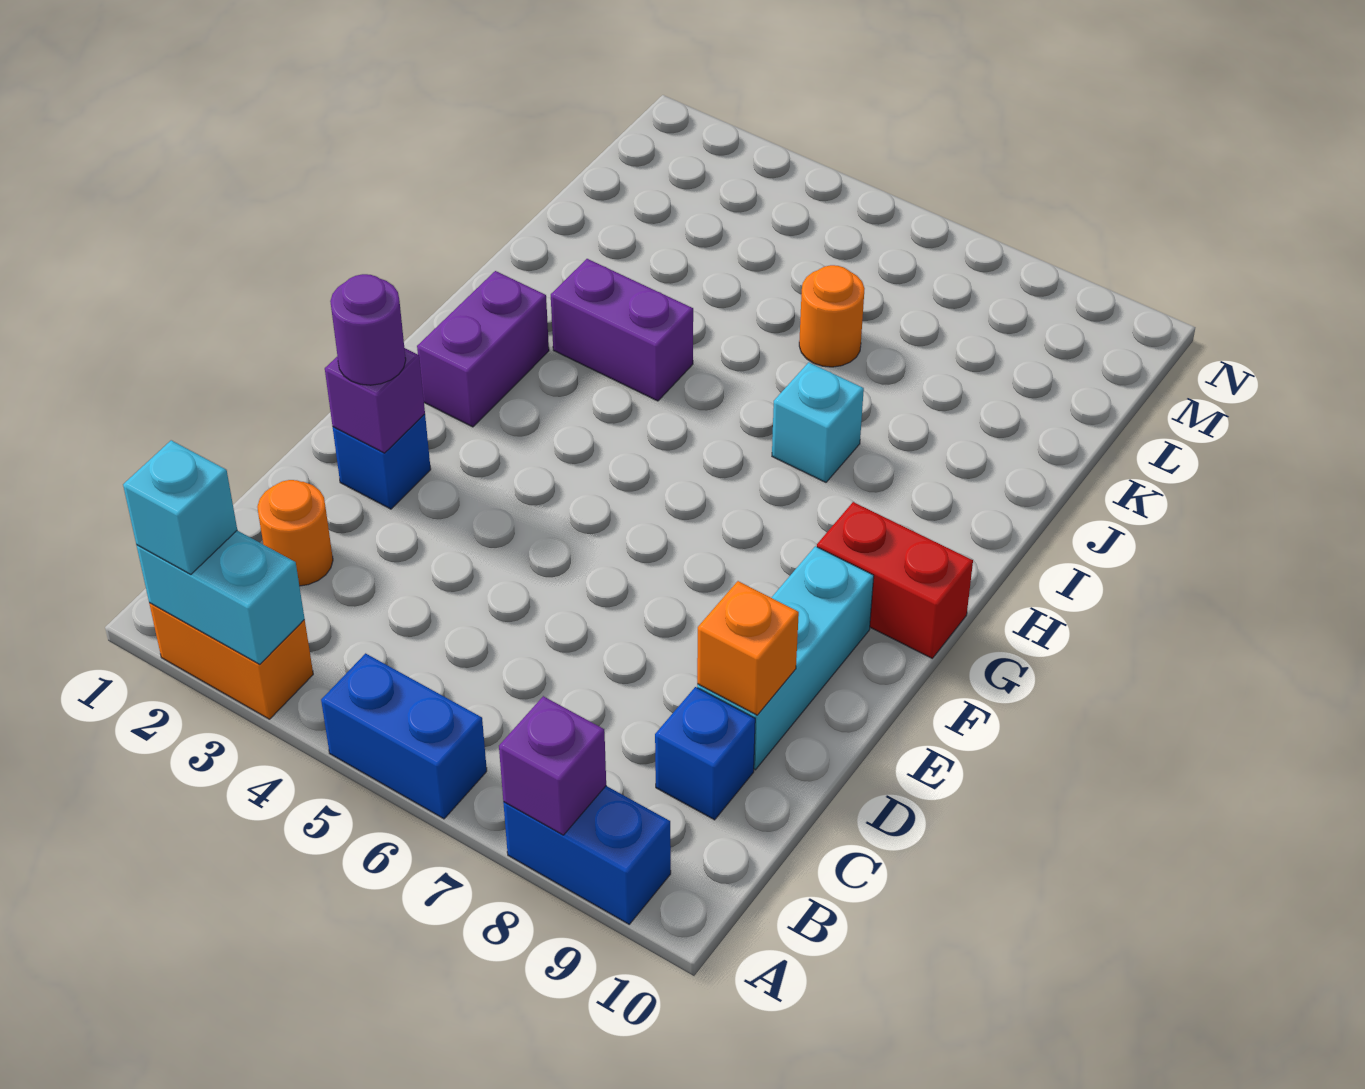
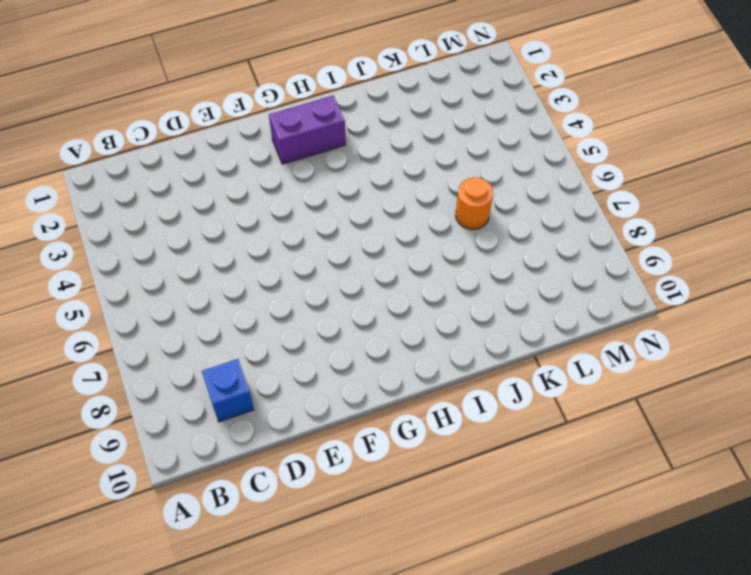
none -> orange brick A2:A3 level 1
none -> blue brick A5:A6 level 1
none -> blue brick A8:A9 level 1

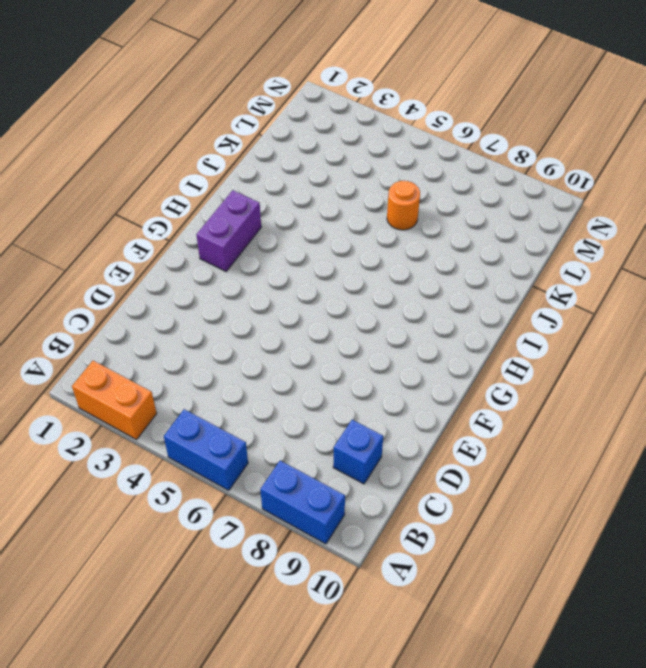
none -> orange round brick C2 level 1
none -> cyan brick D9:F9 level 1
none -> blue brick E2 level 1

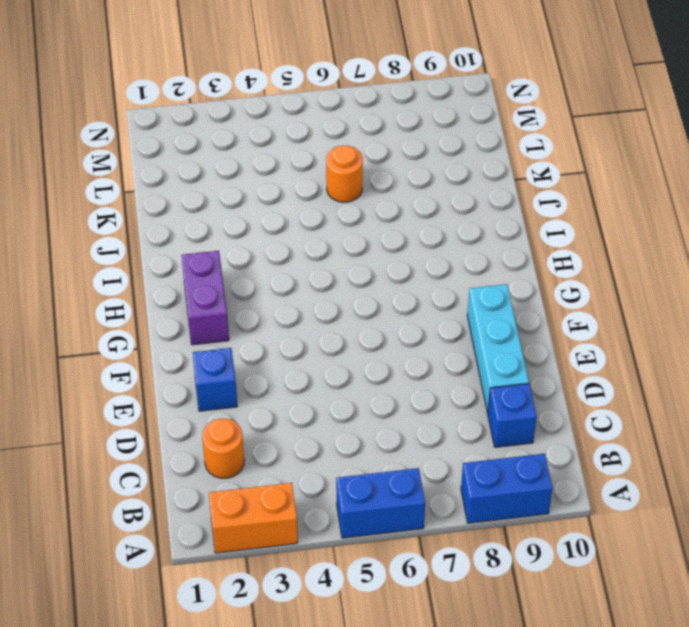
none -> red brick G9:G10 level 1
none -> purple brick I3:I4 level 1
none -> cyan brick I7 level 1

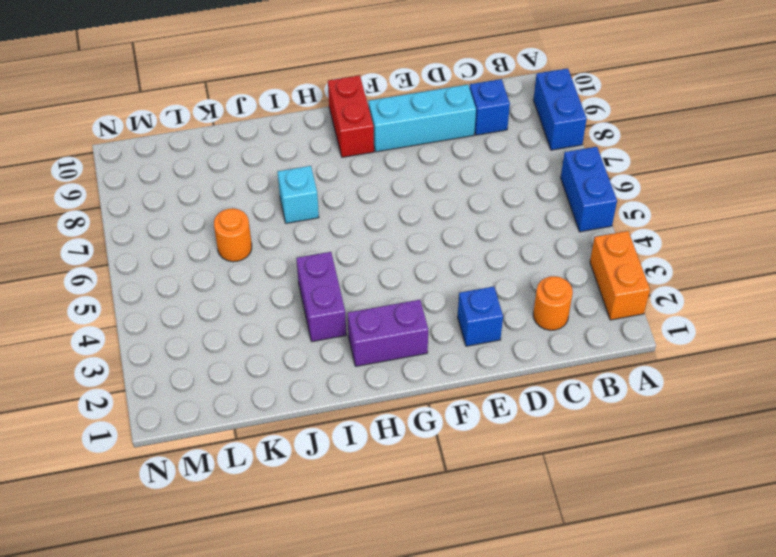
none -> cyan brick A2:A3 level 2
none -> purple brick A8 level 2
none -> orange brick D9 level 2

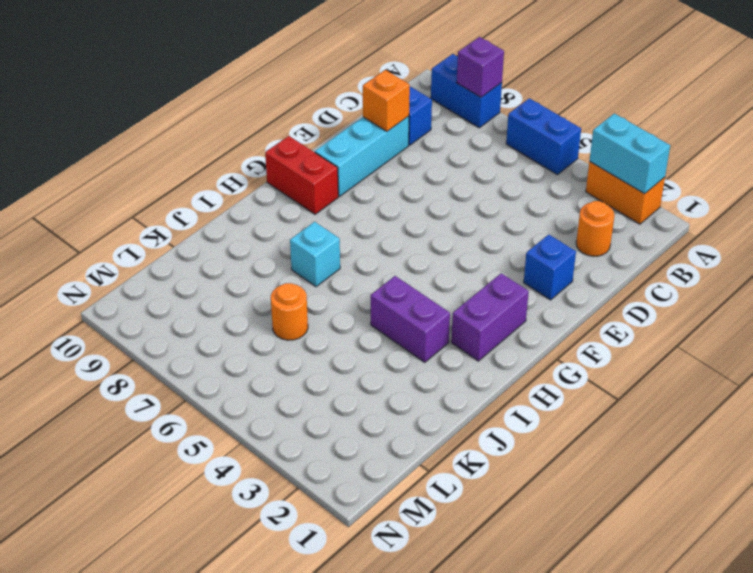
none -> purple brick E2 level 2
none -> cyan brick A2 level 3
none -> purple round brick E2 level 3

